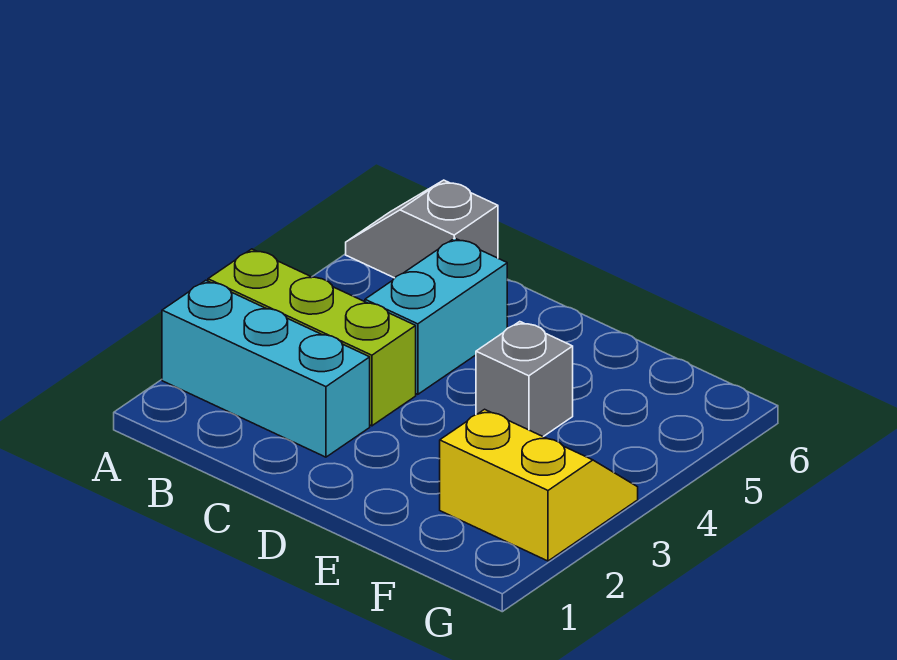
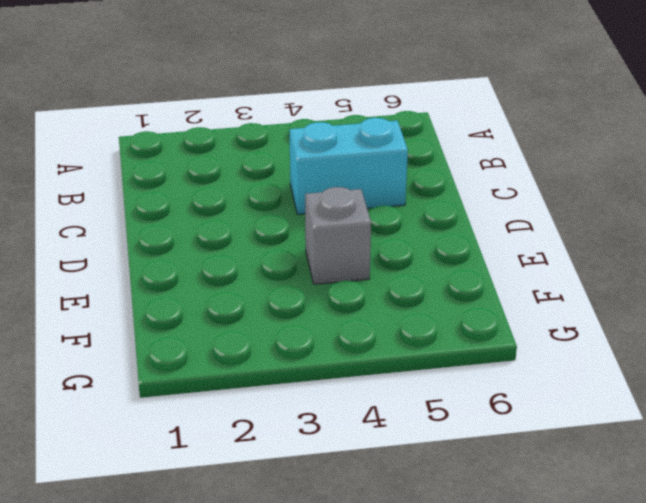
none -> cyan brick A2:C2 level 1
none -> lime brick A3:C3 level 1

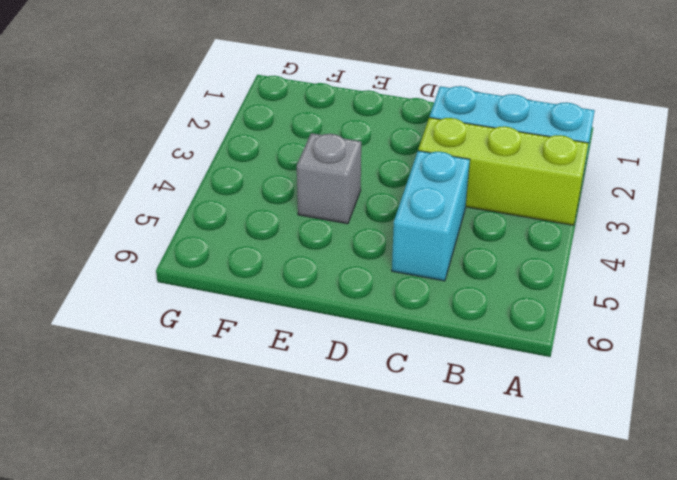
none -> grey slope A6:B6 level 1 top B
none -> yellow slope F2:G3 level 1 top 2

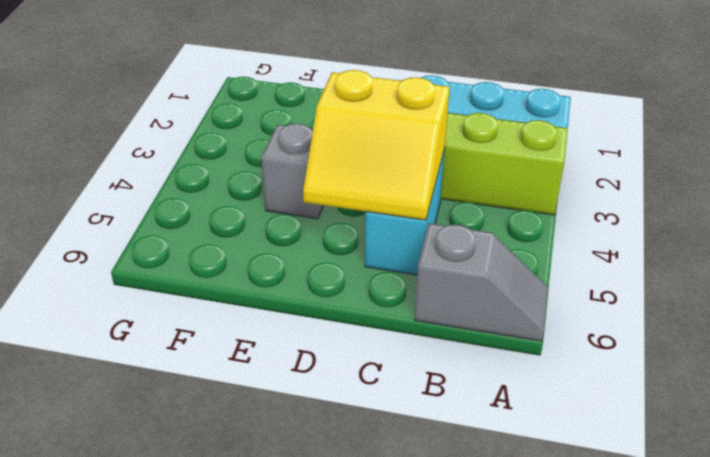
yellow slope C4:D5 level 2 top 4 -> yellow slope F2:G3 level 1 top 2

